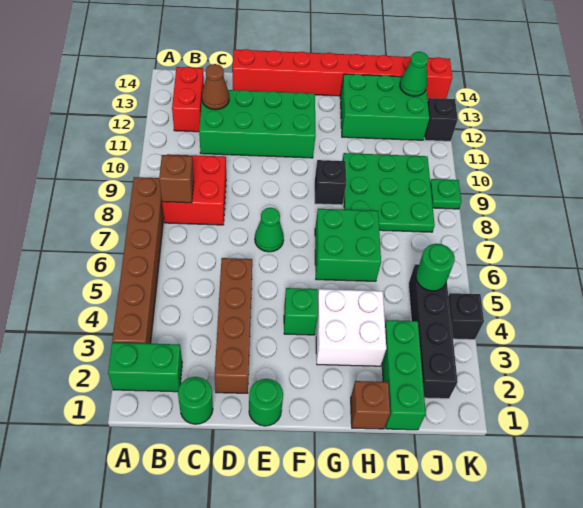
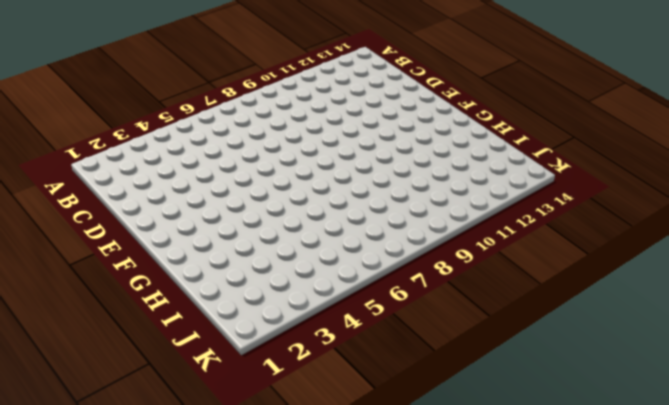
none -> green brick A2:B2 level 1
none -> brown brick A3:A8 level 1
none -> red brick B8:C9 level 1

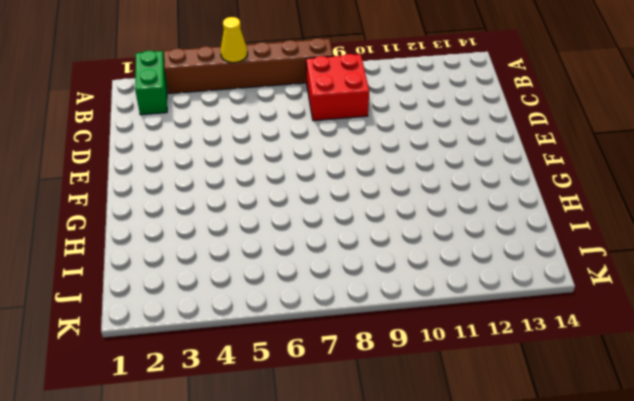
yellow cone A5 level 2 -> none
none -> red brick B12:B13 level 1
none -> green round brick C1 level 1
none -> green brick C11:F12 level 1

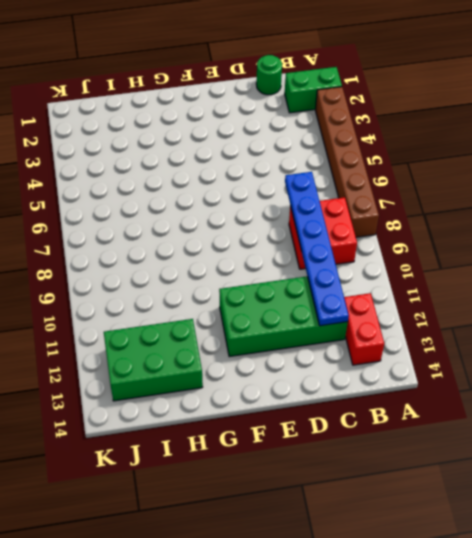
blue plate C7:C12 level 2 -> brown cone C12 level 2
none -> brown brick D2:D5 level 1
none -> red brick D14:K14 level 1
none -> green round brick E1 level 1

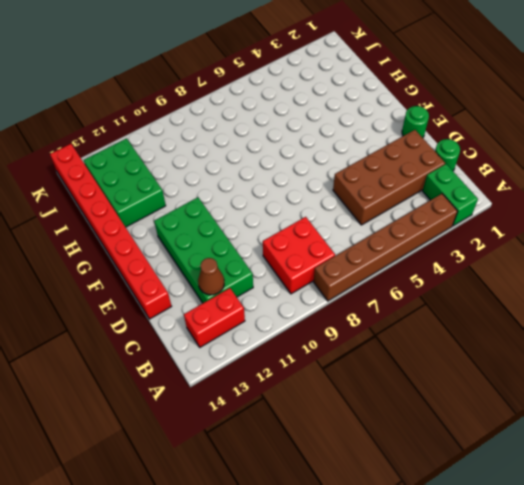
brown brick C2:D5 level 1 -> brown brick D2:D5 level 1
none -> green cone E7 level 1
none -> green brick F4 level 1
none -> white brick G3:H4 level 1

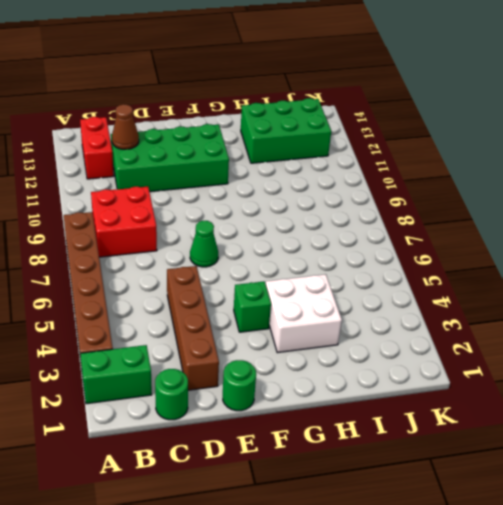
none -> red brick D14:K14 level 1
none -> green brick G6:H7 level 1
none -> black brick G9 level 1

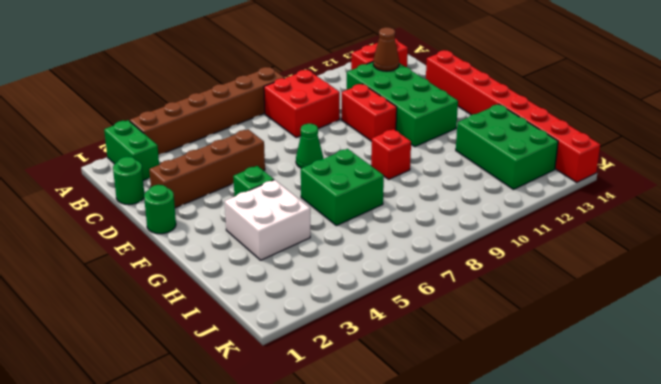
red brick D10:E10 level 1 -> none
red brick G9 level 1 -> black brick G9 level 1
none -> brown brick H1 level 1
none -> green plate H8:J10 level 1
none -> green brick I1:I3 level 1

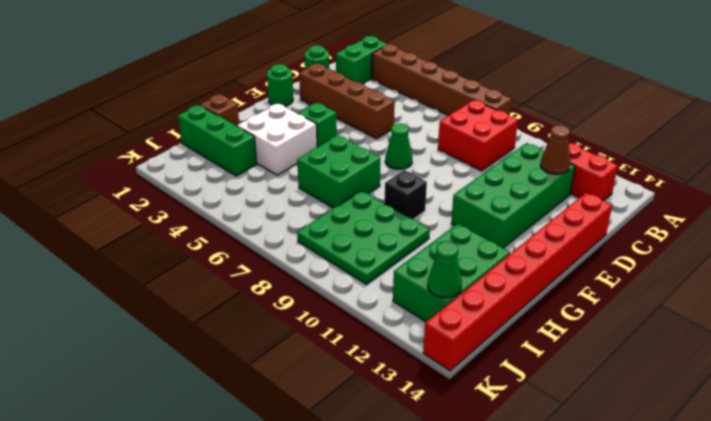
none -> black brick J2:J5 level 1
none -> black brick K4 level 1
none -> green plate K9 level 1

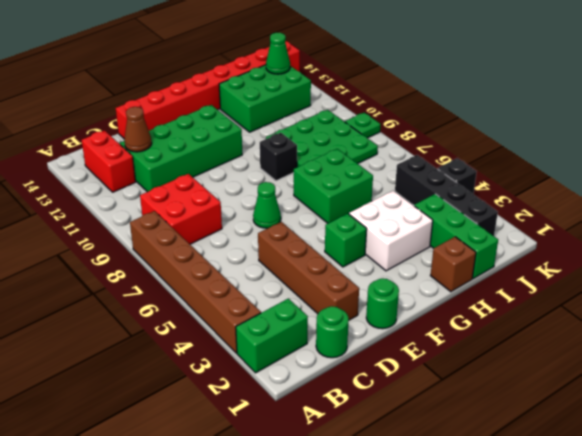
none -> black brick K12 level 1
none -> brown brick B8 level 2
none -> green round brick J5 level 2

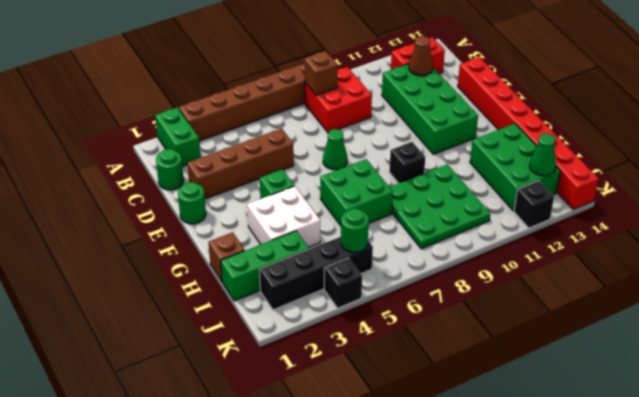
none -> green plate K9 level 1

